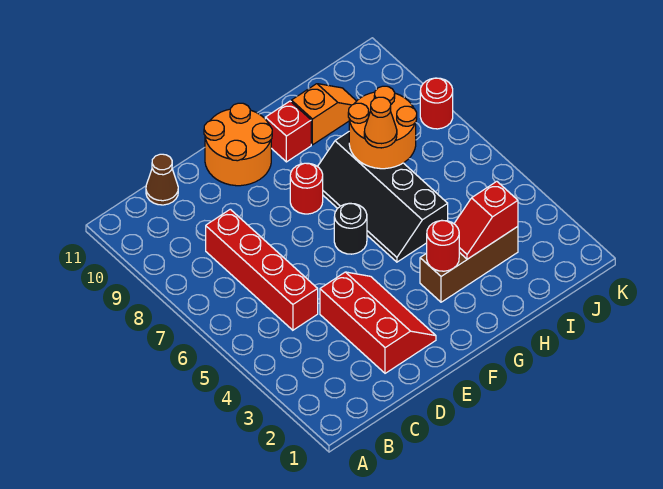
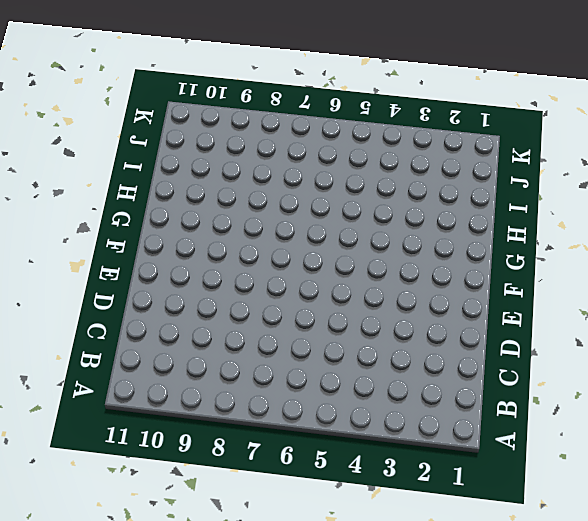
none -> red brick C5:C8 level 1
none -> brown cone C11 level 1
none -> red slope D2:E4 level 1 top D

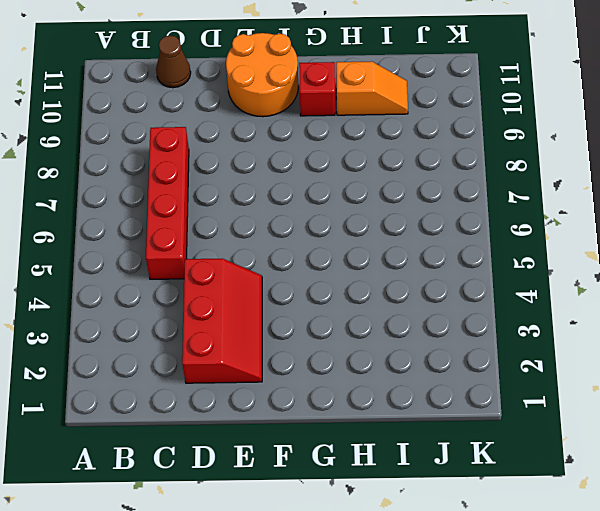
none -> black round brick F6 level 1
none -> red round brick F8 level 1
none -> brown brick G3:I3 level 1

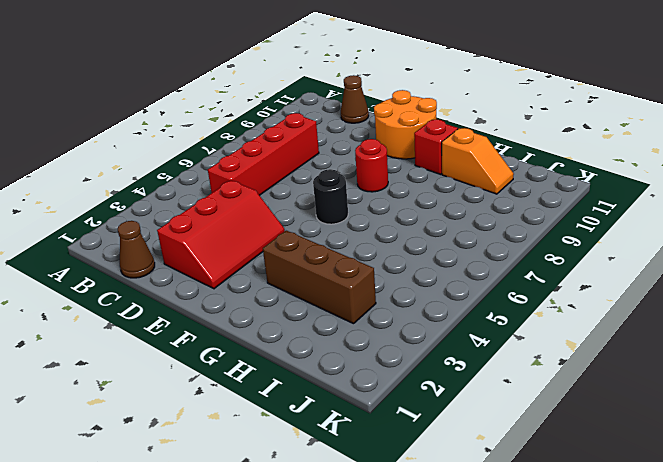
brown cone C1 level 1 -> none
none -> black slope G5:H8 level 1 top H
none -> red round brick K8 level 1
none -> red round brick G3 level 2

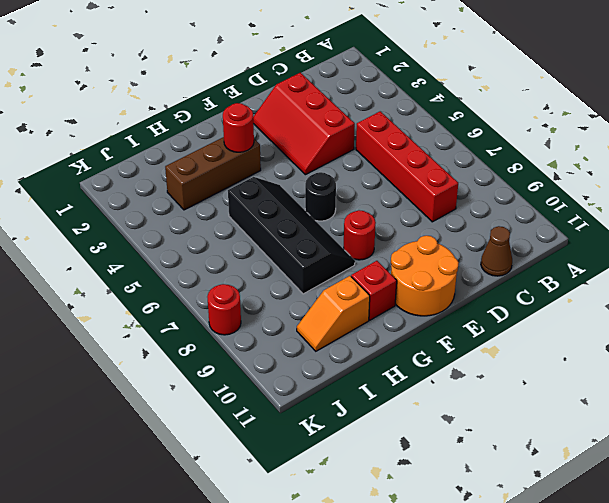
none -> red slope H3:I3 level 2 top I
none -> orange round brick H7:I8 level 2
none -> orange cone H7 level 3

